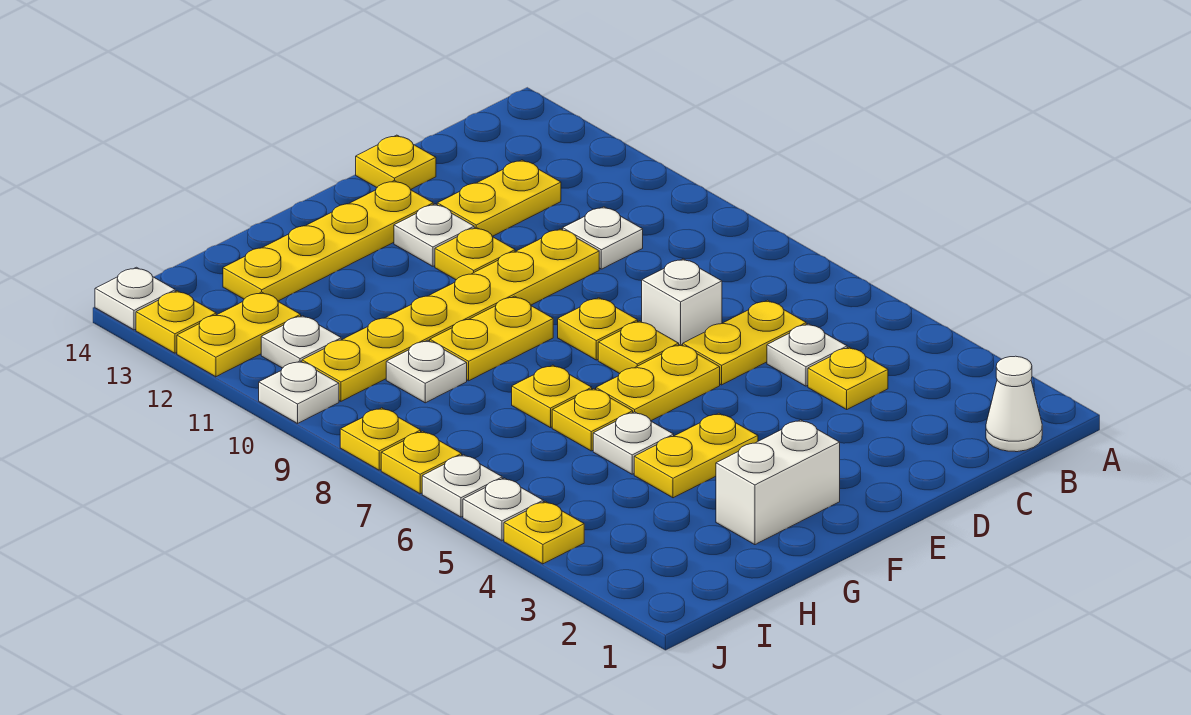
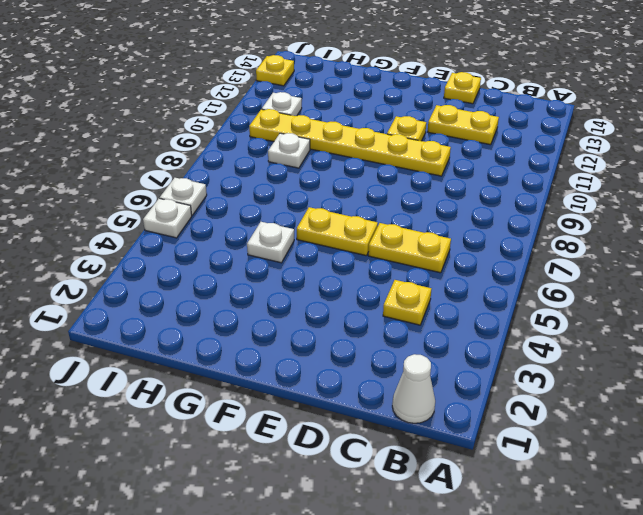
none -> white plate C5 level 1
none -> white plate C10 level 1
none -> white brick D7 level 1
none -> yellow plate E7 level 1

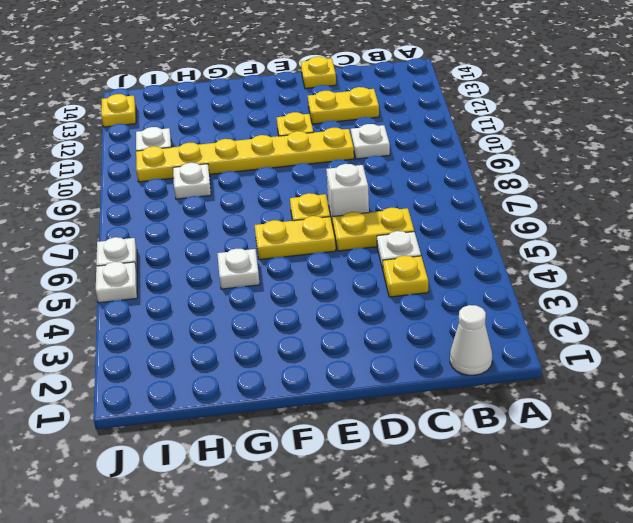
none -> yellow plate E8 level 1
none -> white plate E12 level 1
none -> yellow plate E13:H13 level 1
none -> white brick F2:G2 level 1

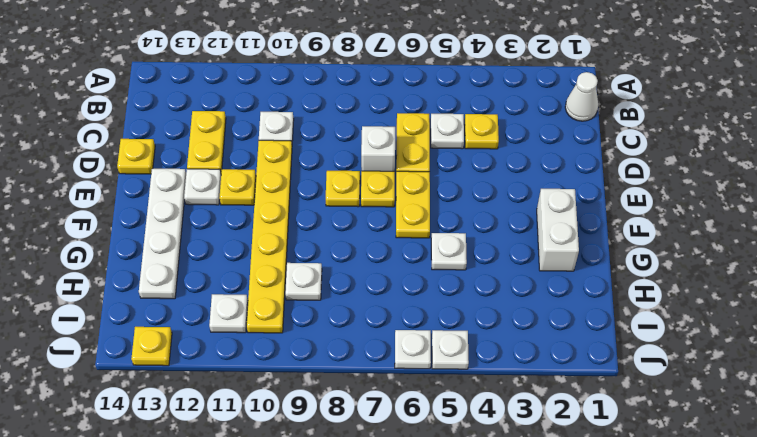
white plate E13:H13 level 1 -> yellow plate E13:H13 level 1
none -> yellow plate F4:G4 level 1
none -> yellow plate F9:G9 level 1
none -> yellow plate G6 level 1
none -> yellow plate G7 level 1

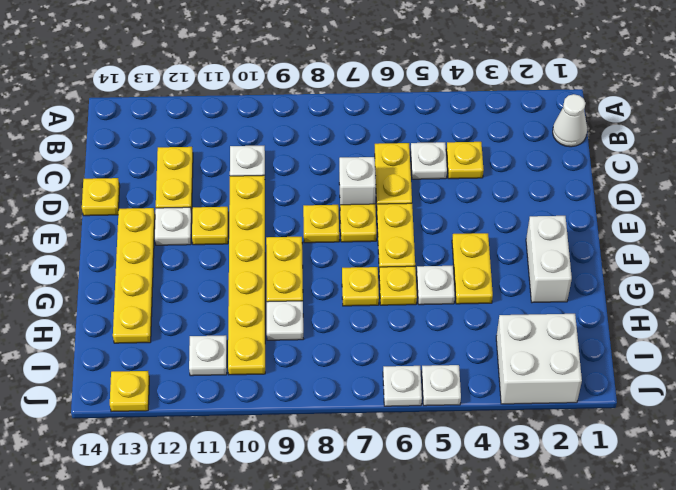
white brick I2:J3 level 1 -> none
none -> yellow plate I12:J12 level 1
none -> yellow plate J4 level 1
none -> yellow plate J7 level 1
none -> yellow plate J8 level 1

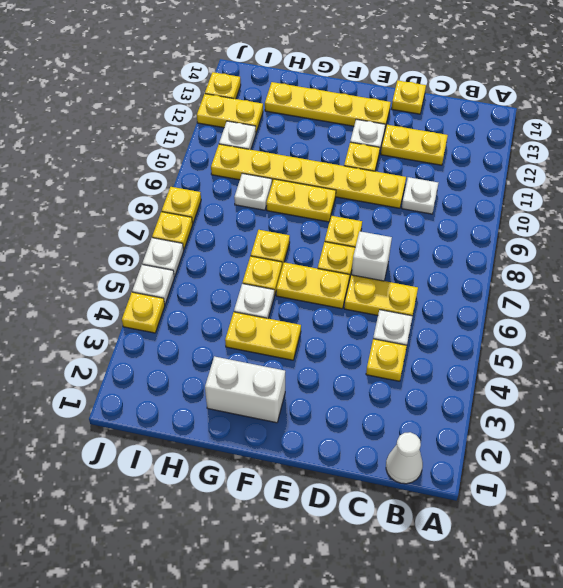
none -> white plate J10 level 1
none -> white plate J14 level 1

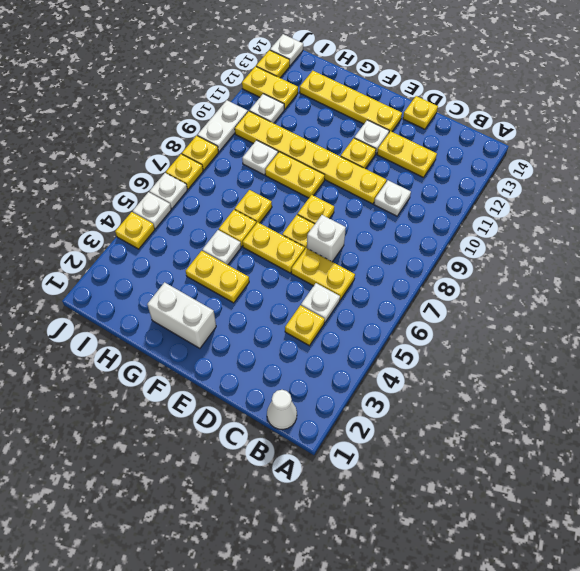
white plate J9:J10 level 1 -> white plate J10 level 1

